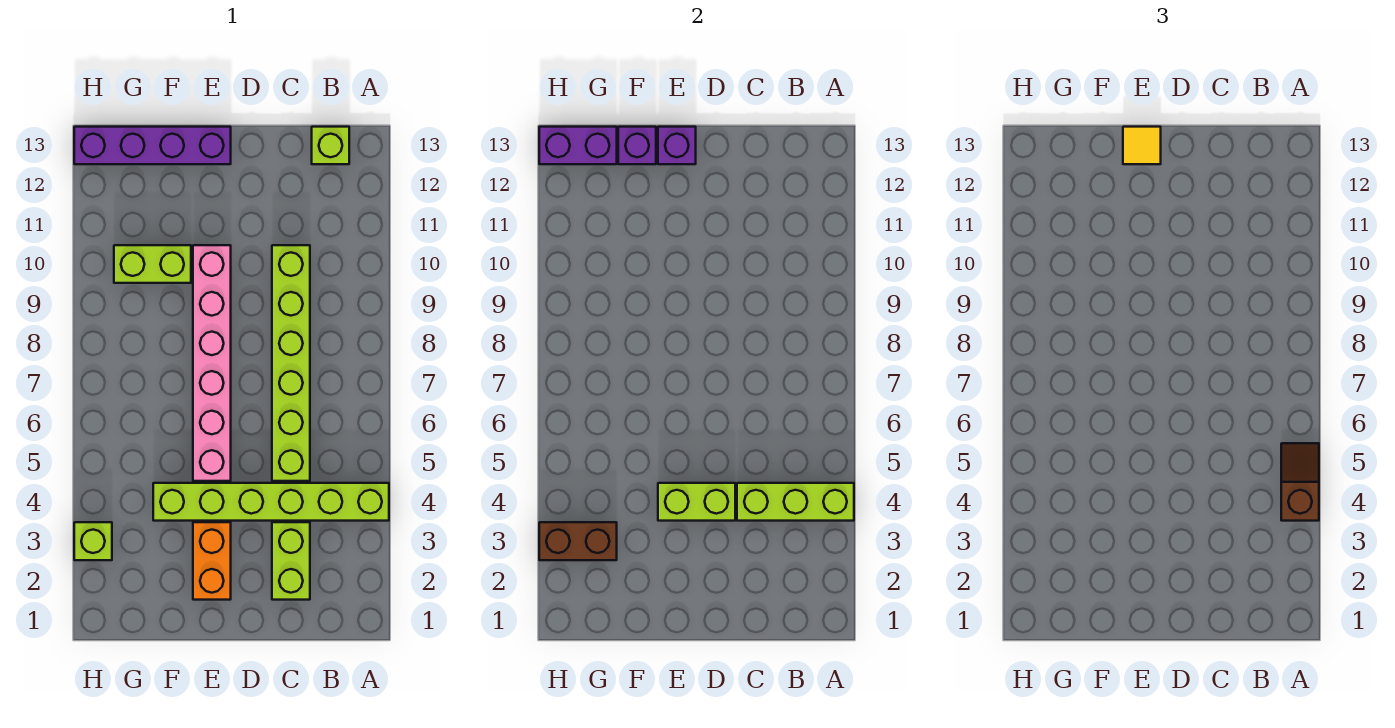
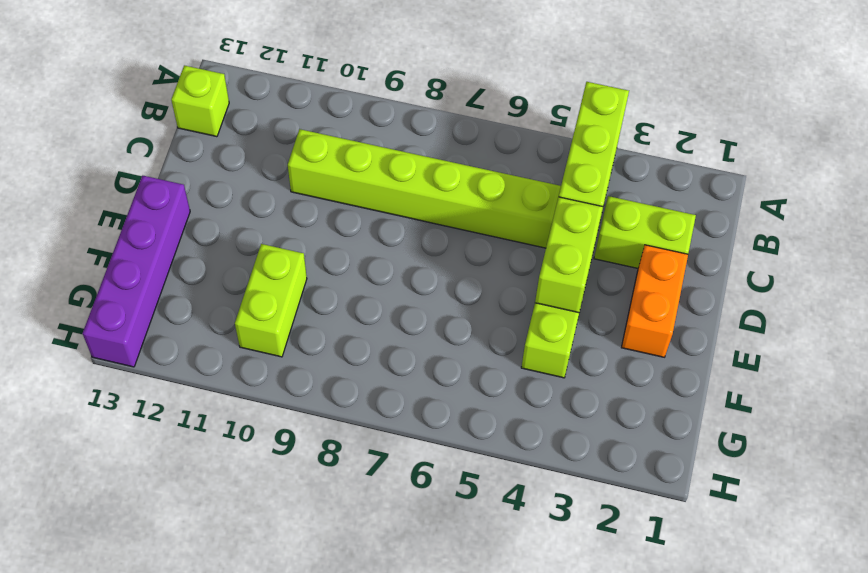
orange brick D2:E2 level 1 -> orange brick E2:E3 level 1
none -> pink brick E5:E10 level 1
none -> lime brick H3 level 1
none -> purple brick E13 level 2

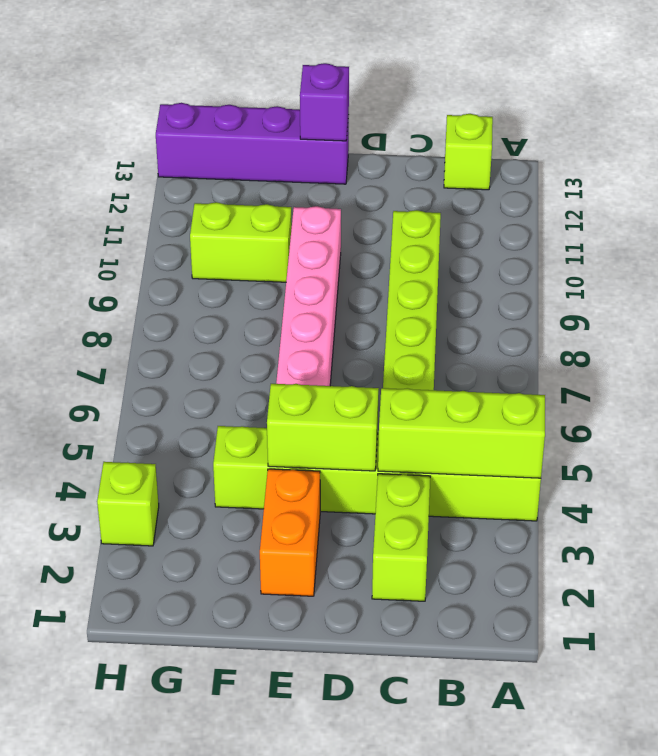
none -> purple brick F13 level 2
none -> brown brick G3:H3 level 2
none -> purple brick G13:H13 level 2

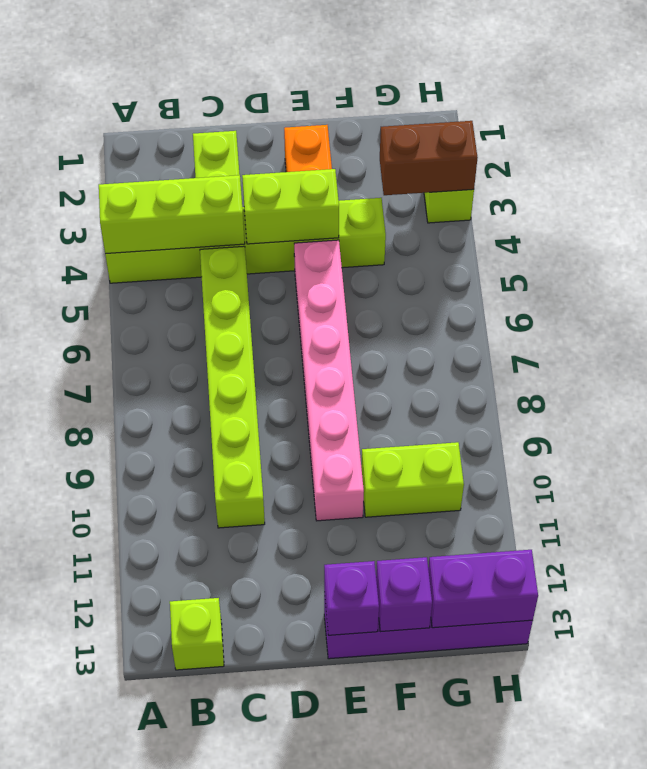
none -> brown slope A4:A5 level 3 top 4
none -> yellow tile E13 level 3

